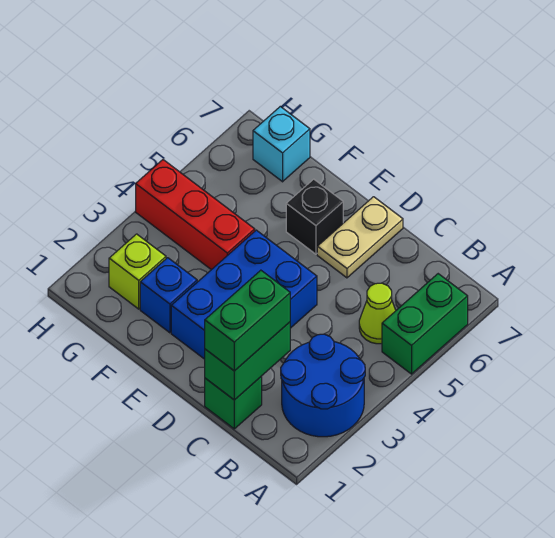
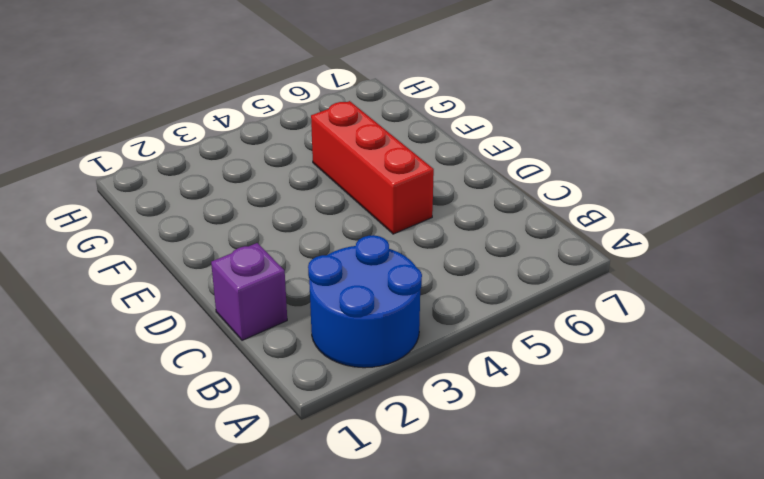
purple brick C1 level 1 -> green brick C1 level 1
red brick D5:F5 level 1 -> red brick F4:H4 level 1
none -> green brick A5:A6 level 1
none -> lime cone B5 level 1
none -> blue brick D2:E4 level 1

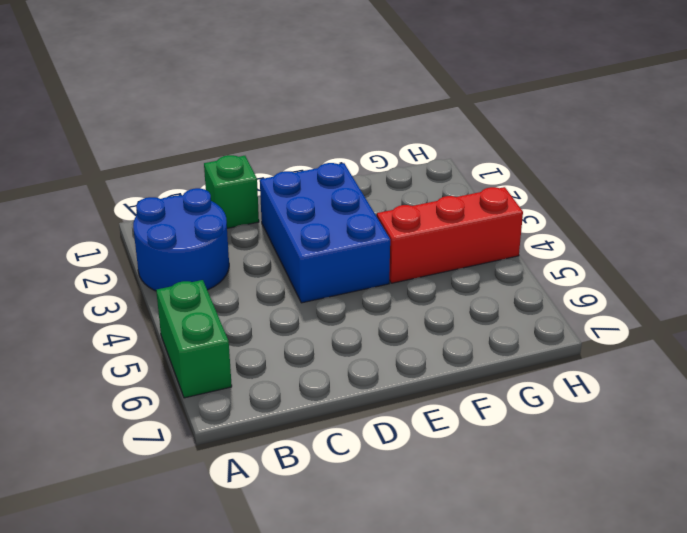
none -> lime cone B5 level 1
none -> tan plate D6:D7 level 1
none -> black brick E6 level 1

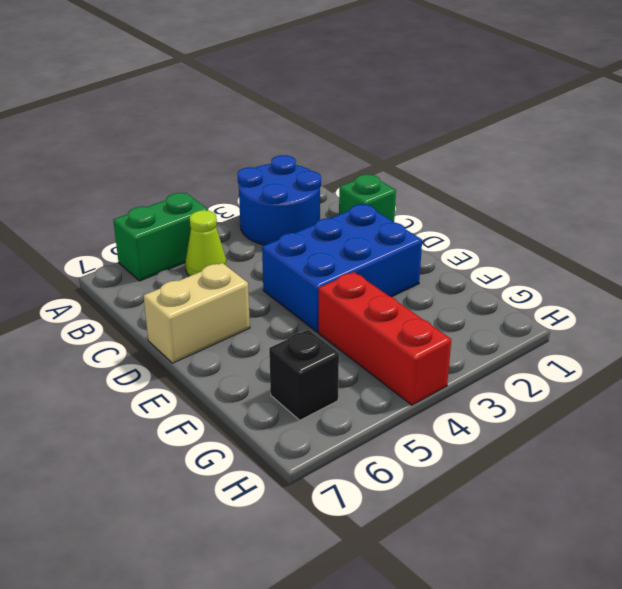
tan brick D6:D7 level 1 -> tan plate D6:D7 level 1
black brick G6 level 1 -> black brick E6 level 1
none -> blue brick F2 level 1
none -> lime brick G2 level 1
none -> cyan brick G7 level 1

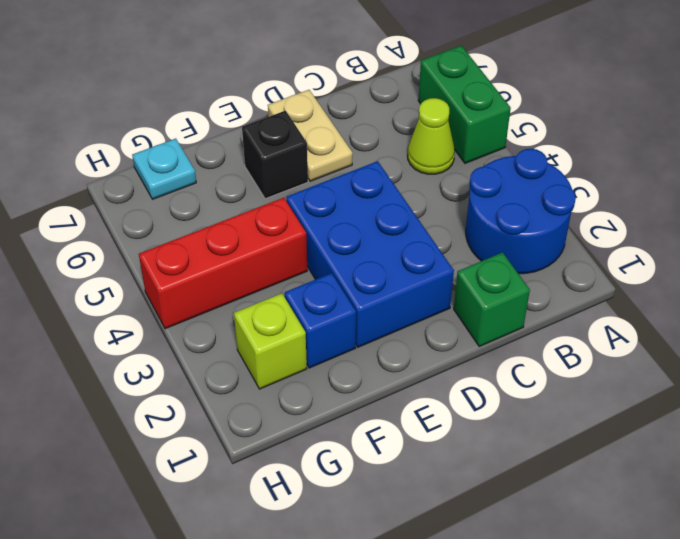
cyan plate G7 level 1 -> cyan brick G7 level 1
none -> green brick C1:C2 level 2
none -> green brick C1:C2 level 3

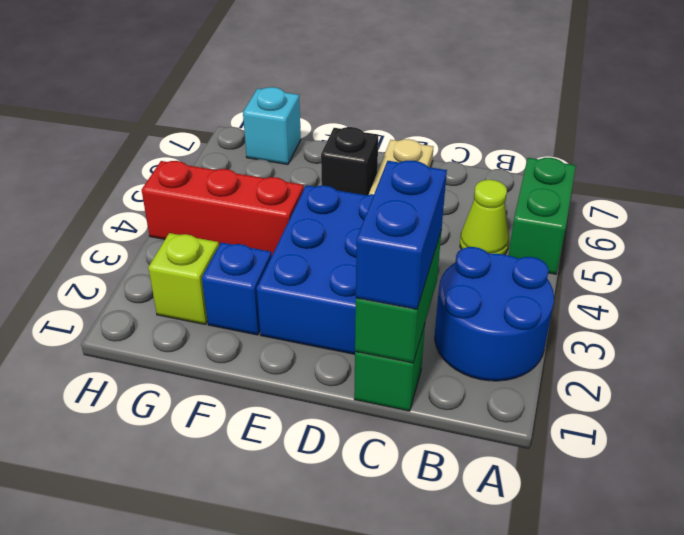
blue brick C1:C2 level 3 -> green brick C1:C2 level 3

